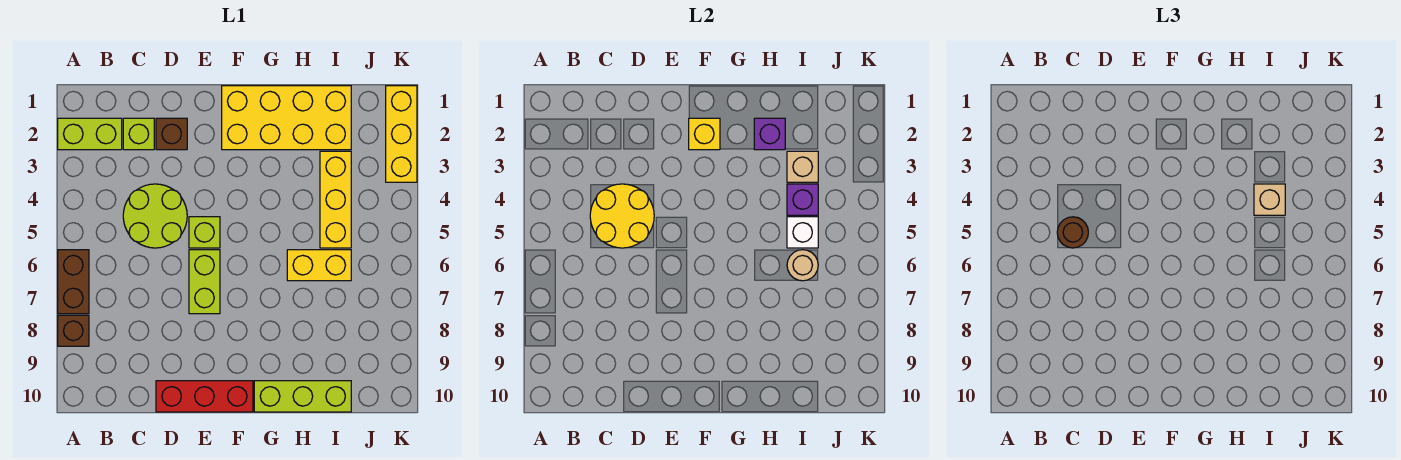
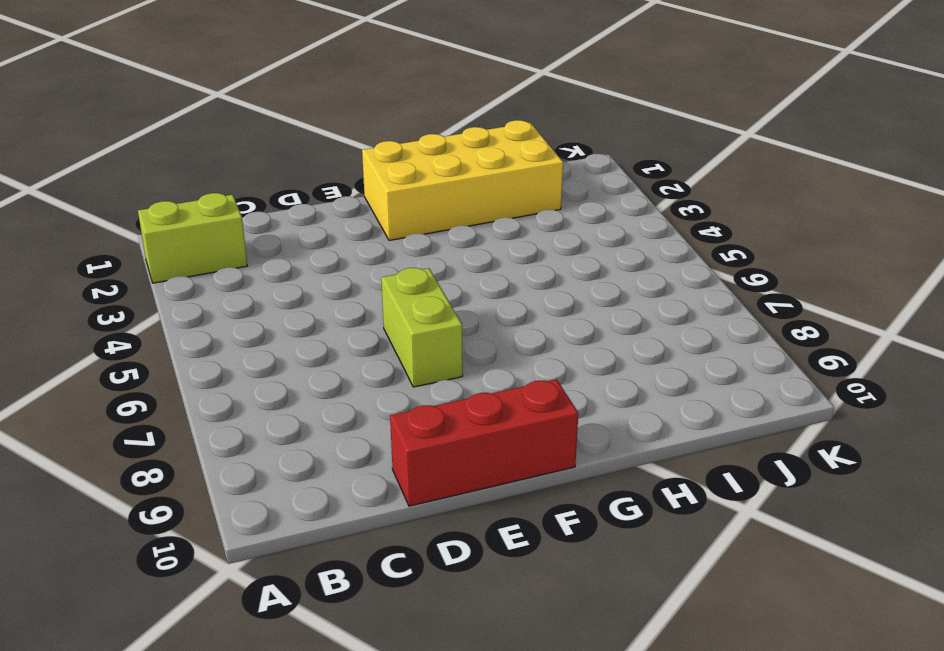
none -> brown brick A6:A7 level 1
none -> brown brick A8 level 1
none -> lime brick C2 level 1

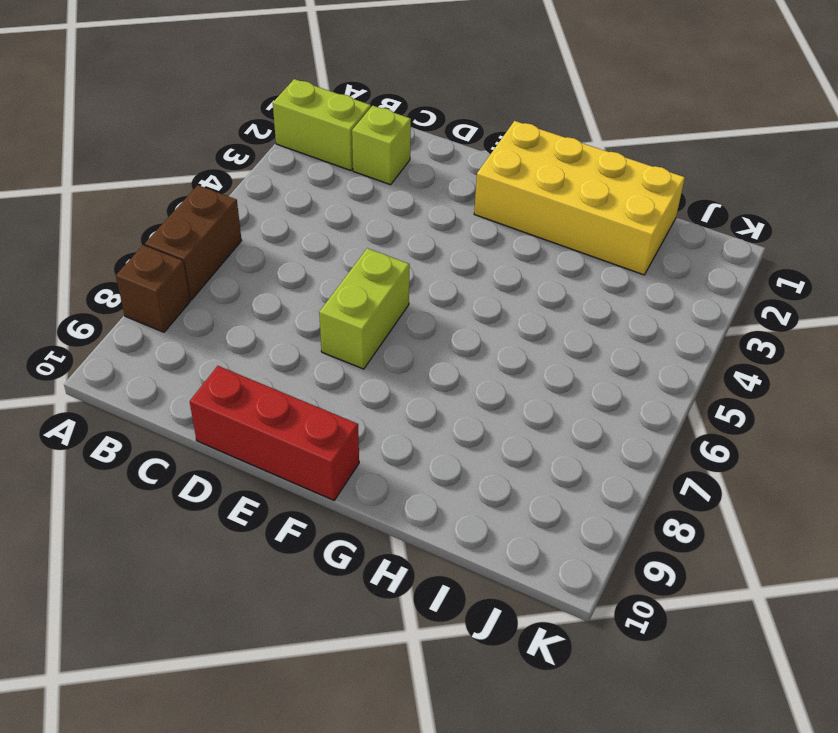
none -> lime round brick C4:D5 level 1
none -> brown brick D2 level 1
none -> lime brick E5 level 1

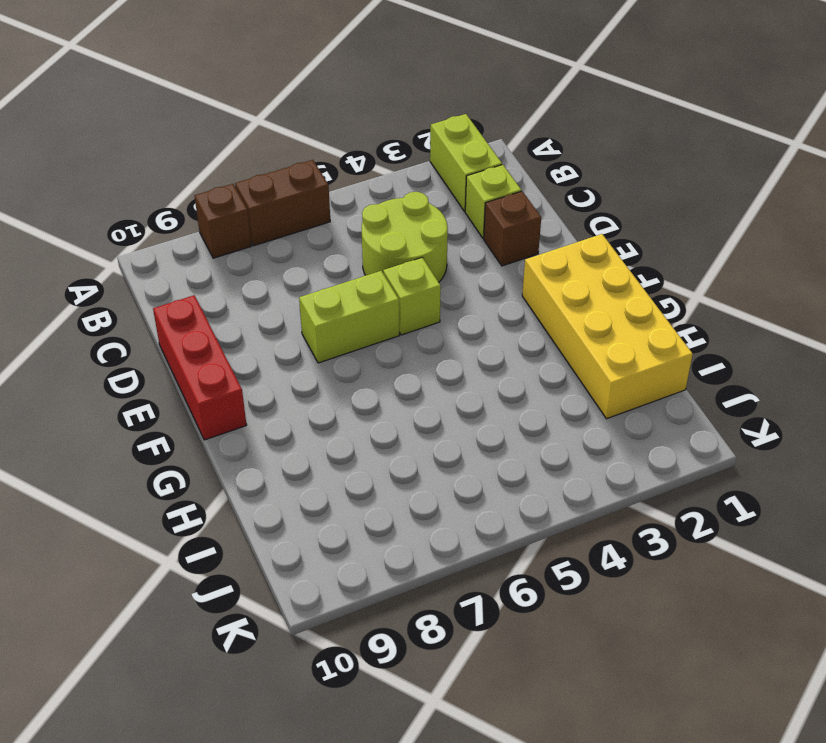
none -> lime brick G10:I10 level 1
none -> yellow brick H6:I6 level 1
none -> yellow brick I3:I5 level 1

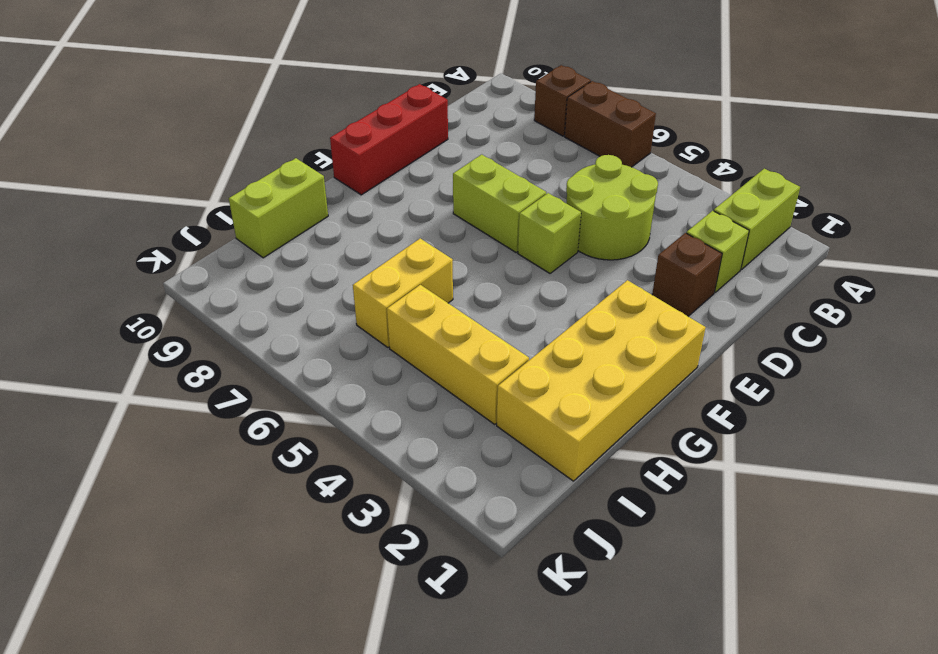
lime brick H10:I10 level 1 -> lime brick G10:I10 level 1
none -> yellow brick K1:K3 level 1
none -> yellow round brick C4:D5 level 2
none -> yellow brick F2 level 2

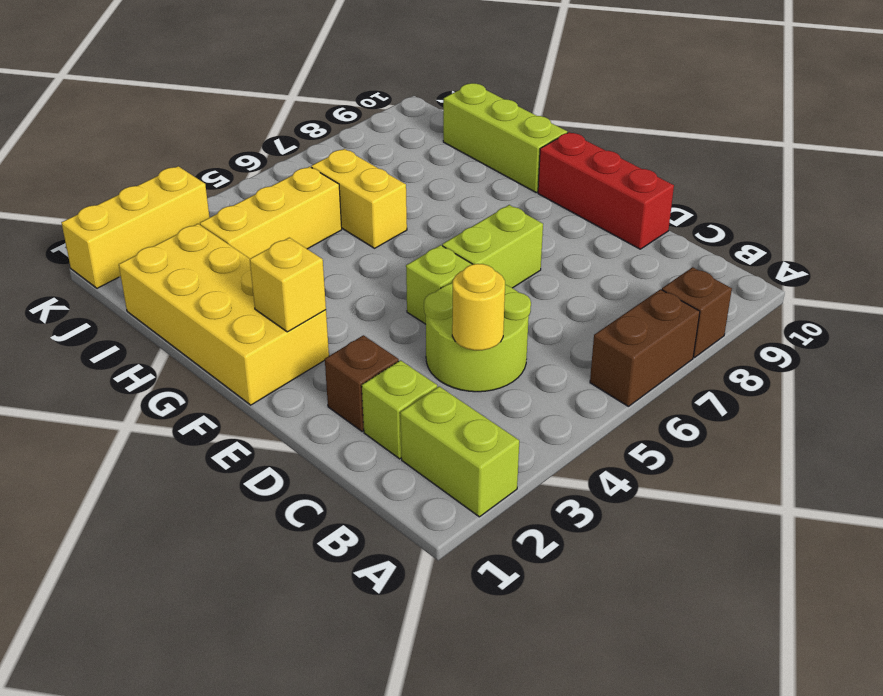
yellow round brick C4 level 2 -> yellow round brick C4:D5 level 2
none -> purple brick H2 level 2
none -> tan brick I3 level 2
none -> purple brick I4 level 2

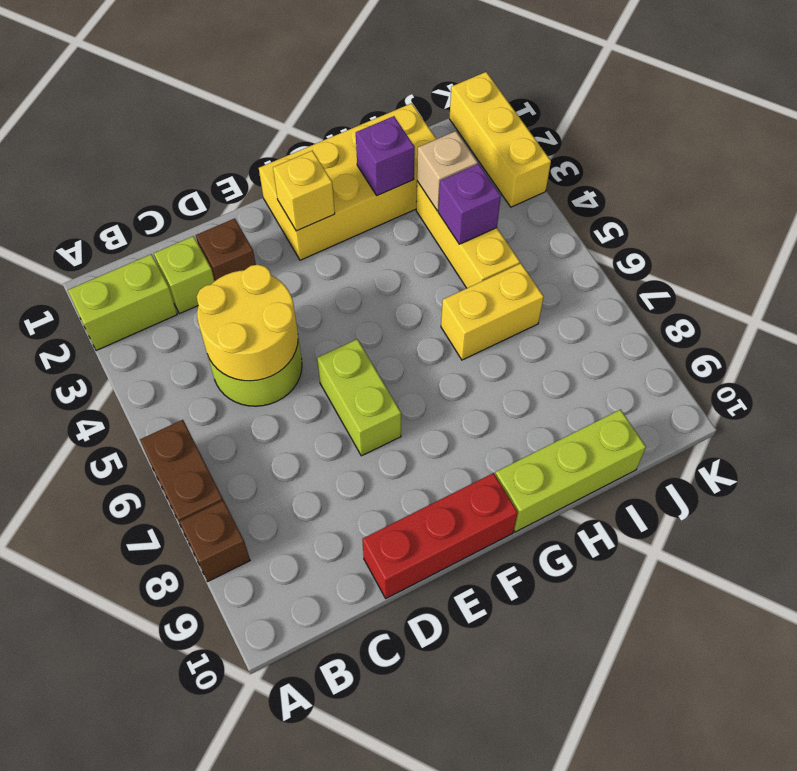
none -> lime brick E5 level 1
none -> white brick I5 level 2
none -> tan round brick I6 level 2

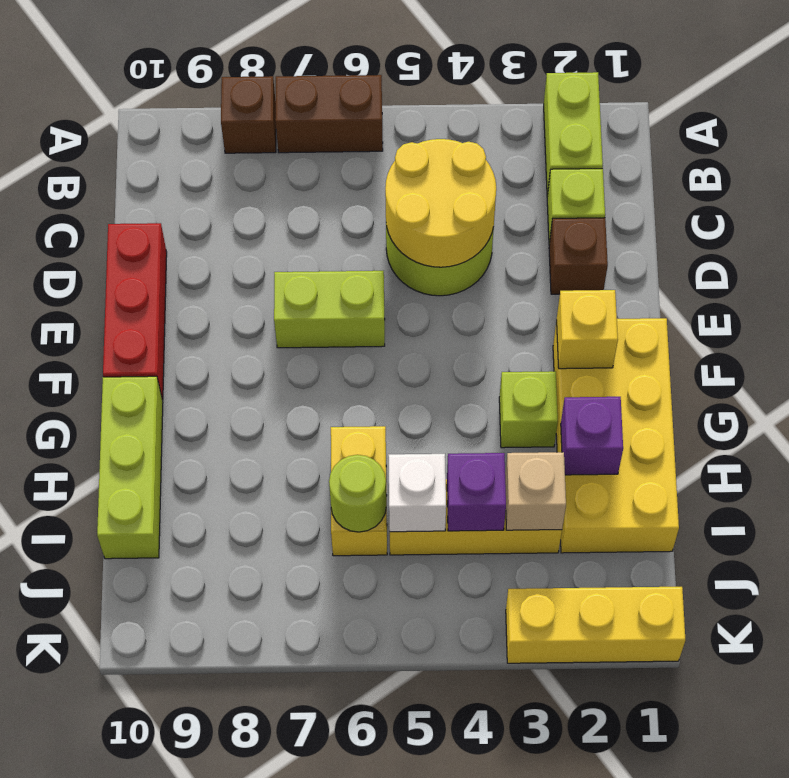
lime brick G3 level 1 -> lime brick E5 level 1
lime round brick I6 level 2 -> tan round brick I6 level 2
none -> brown round brick C5 level 3
none -> tan brick I4 level 3

